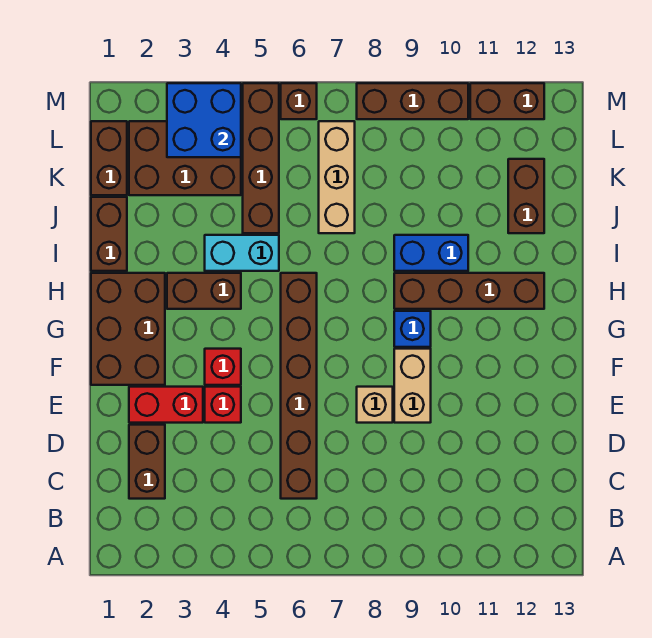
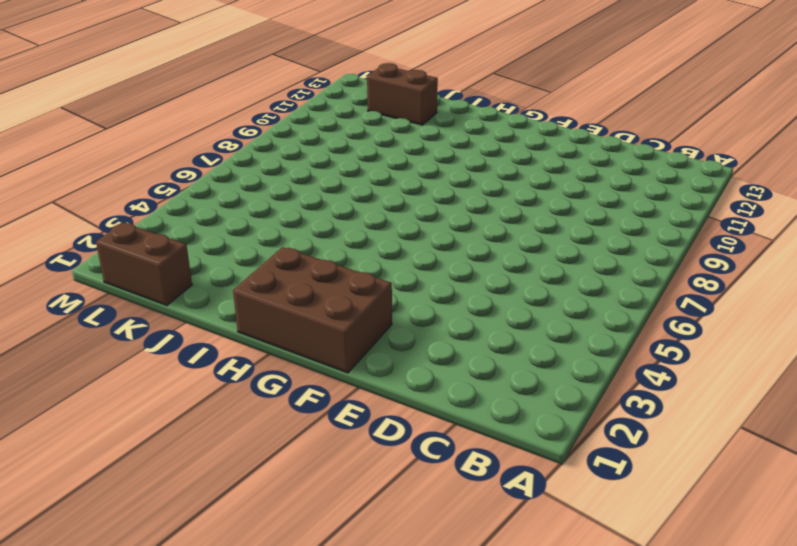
none -> brown brick C2:D2 level 1
none -> brown brick C6:H6 level 1
none -> red brick E2:E3 level 1

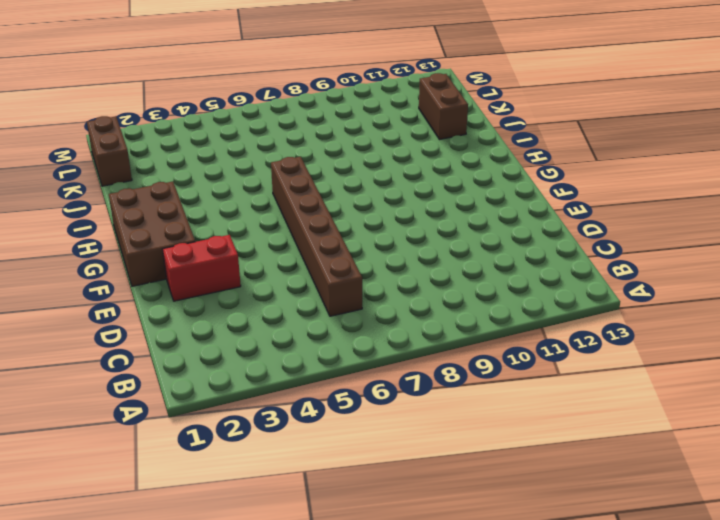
none -> brown brick C2:D2 level 1
none -> red brick E4 level 1
none -> tan brick E8 level 1

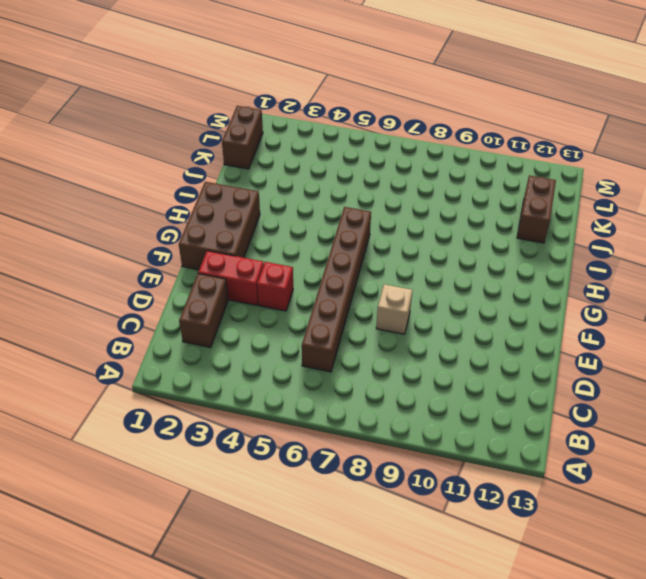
none -> tan brick E9:F9 level 1
none -> red brick F4 level 1
none -> blue brick G9 level 1

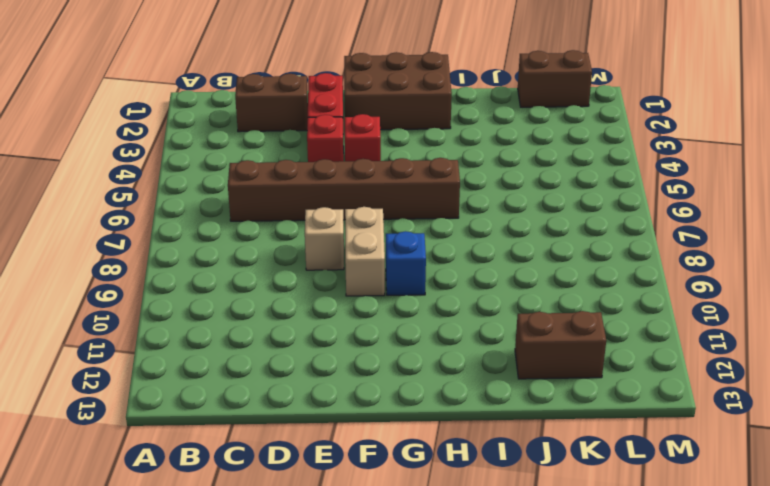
tan brick F8:F9 level 1 -> tan brick E9:F9 level 1
none -> brown brick H3:H4 level 1
none -> brown brick H9:H12 level 1
none -> brown brick I1:J1 level 1

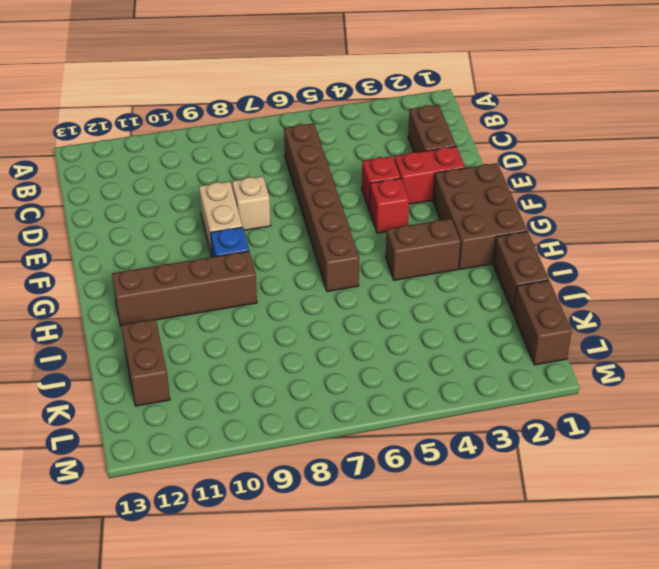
none -> cyan brick I4:I5 level 1
none -> blue brick I9:I10 level 1
none -> brown brick J5:M5 level 1

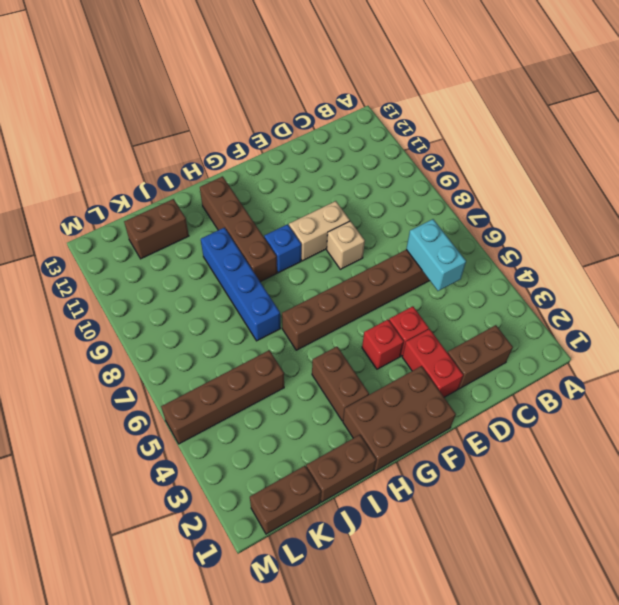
cyan brick C5:C6 level 2 -> cyan brick I4:I5 level 1
blue brick I7:I10 level 1 -> blue brick I9:I10 level 1
none -> tan brick J7:L7 level 1
none -> brown brick K2:L4 level 1
none -> brown brick M6 level 1

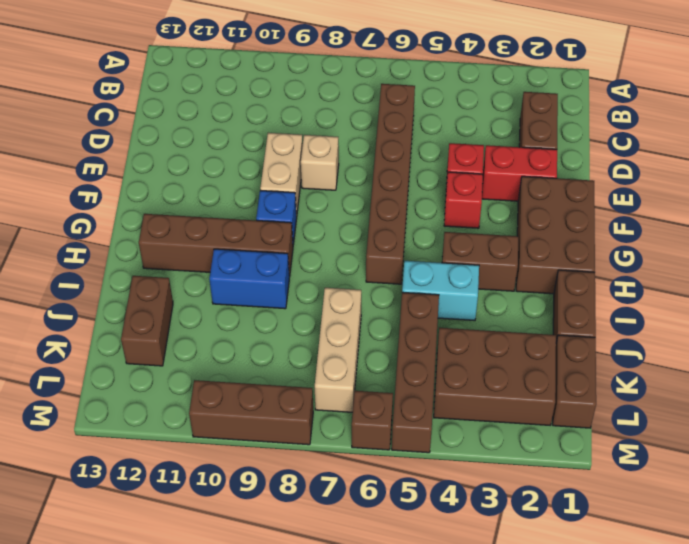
none -> brown brick M11:M12 level 1
none -> blue brick L3:M4 level 2

